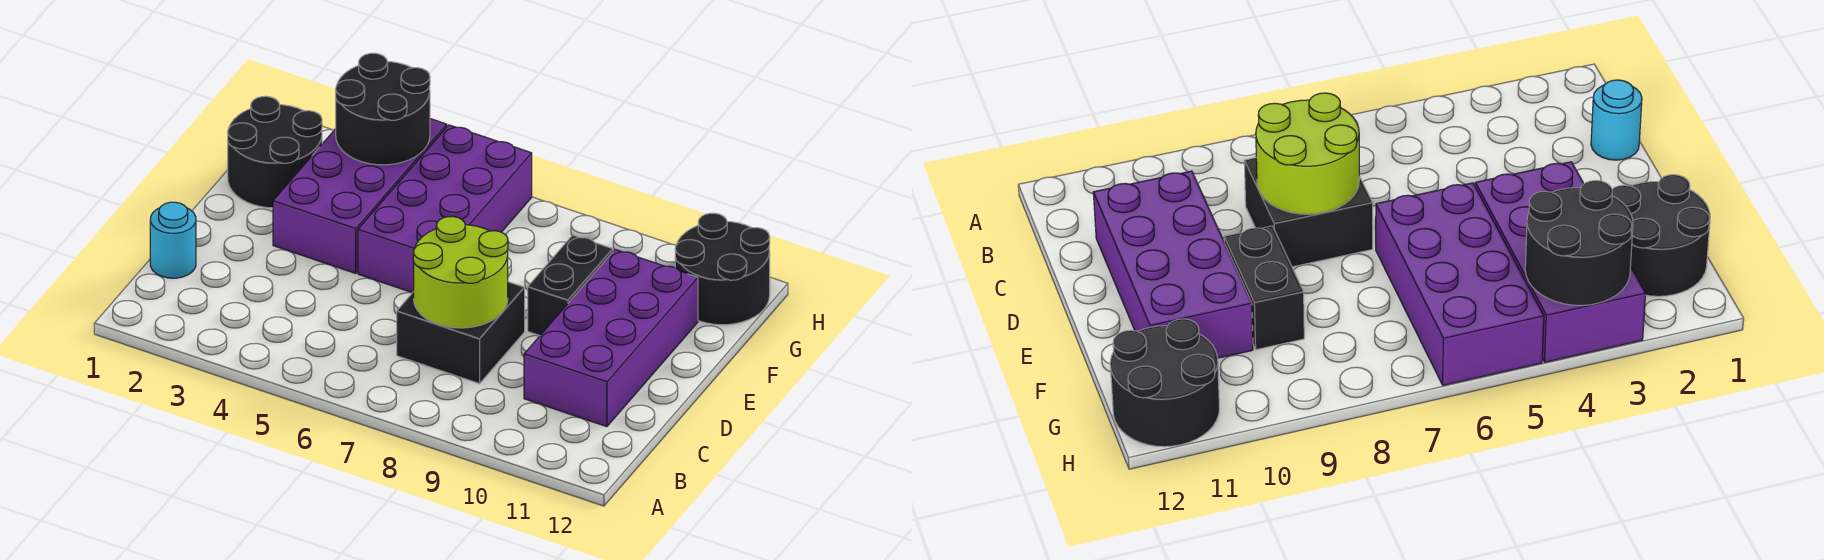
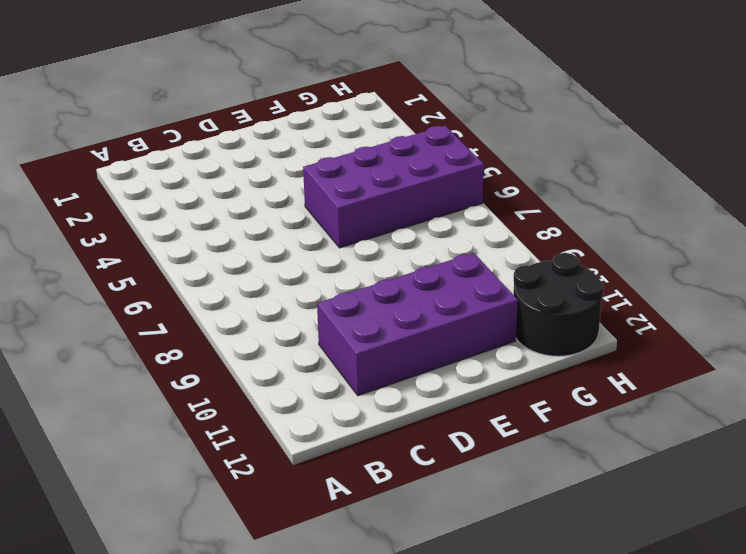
none -> cyan round brick C1 level 1
none -> black brick C7:D8 level 1

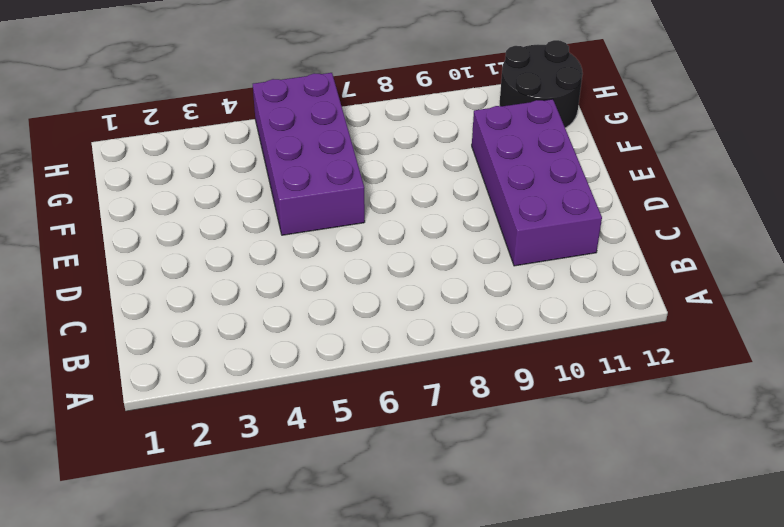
none -> cyan round brick C1 level 1
none -> black brick C7:D8 level 1

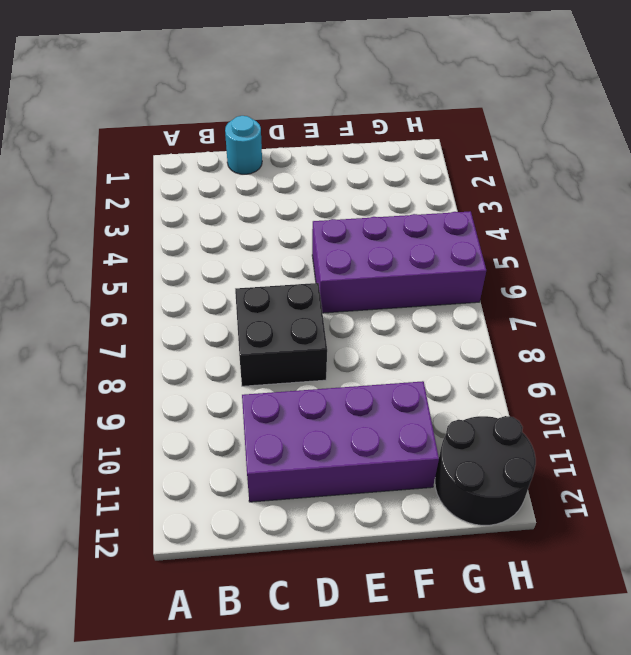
none -> purple brick E3:H4 level 1
none -> black brick E9:F9 level 1

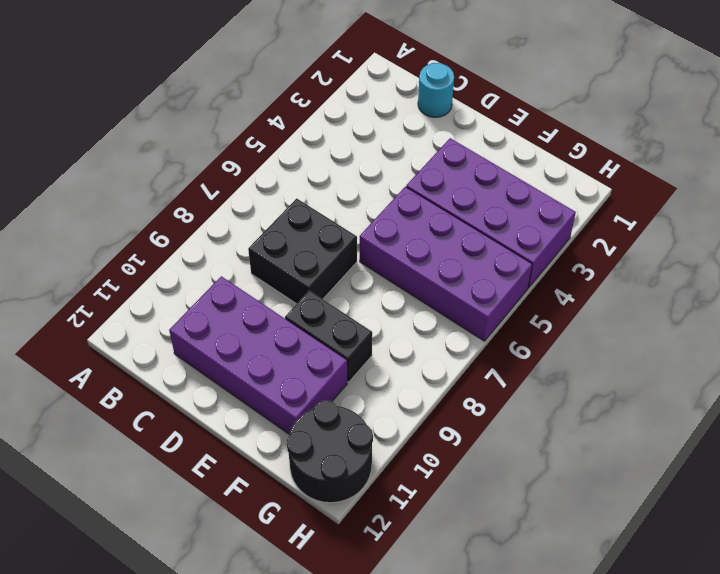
none -> black round brick F1:G2 level 1
none -> lime round brick C7:D8 level 2

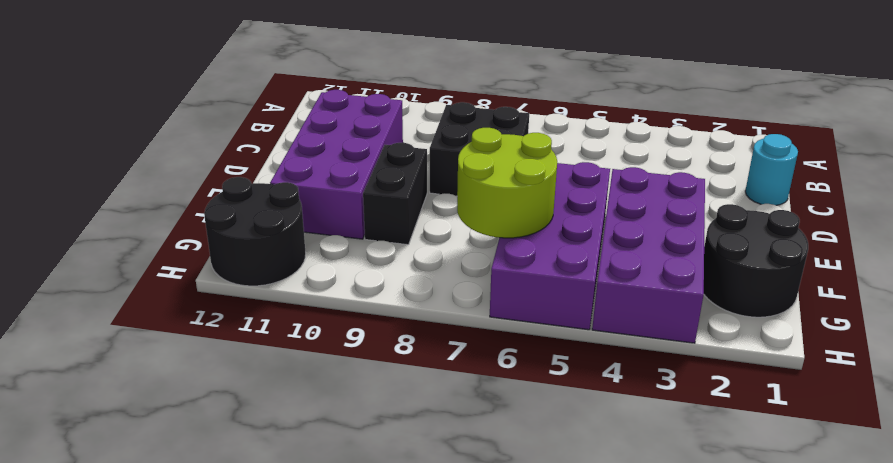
lime round brick F6:G7 level 2 -> lime round brick C7:D8 level 2
none -> black round brick G3:H4 level 2

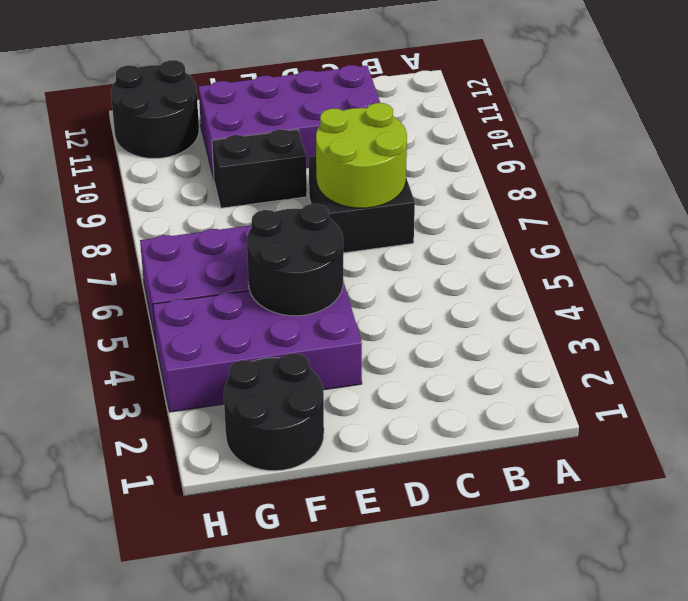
black round brick E4:F5 level 2 -> black round brick G3:H4 level 2
none -> cyan round brick C1 level 1

